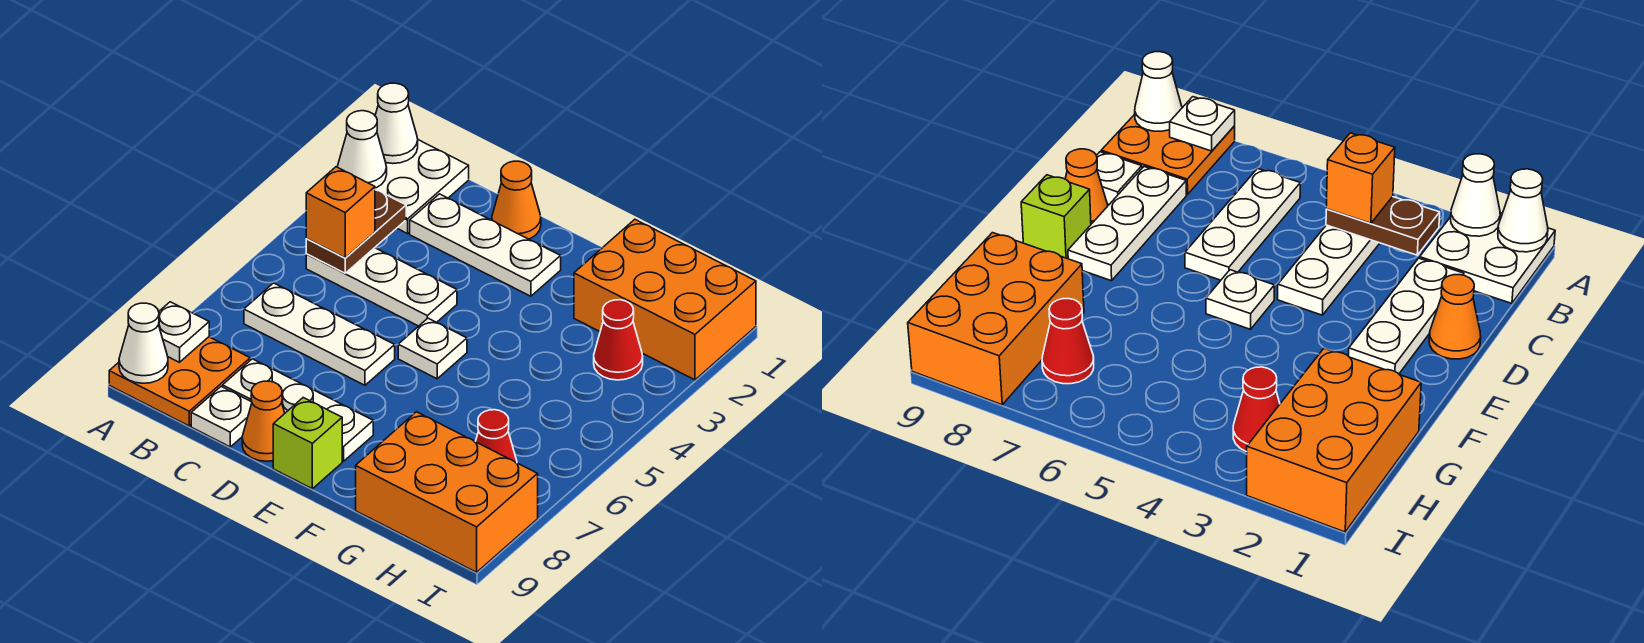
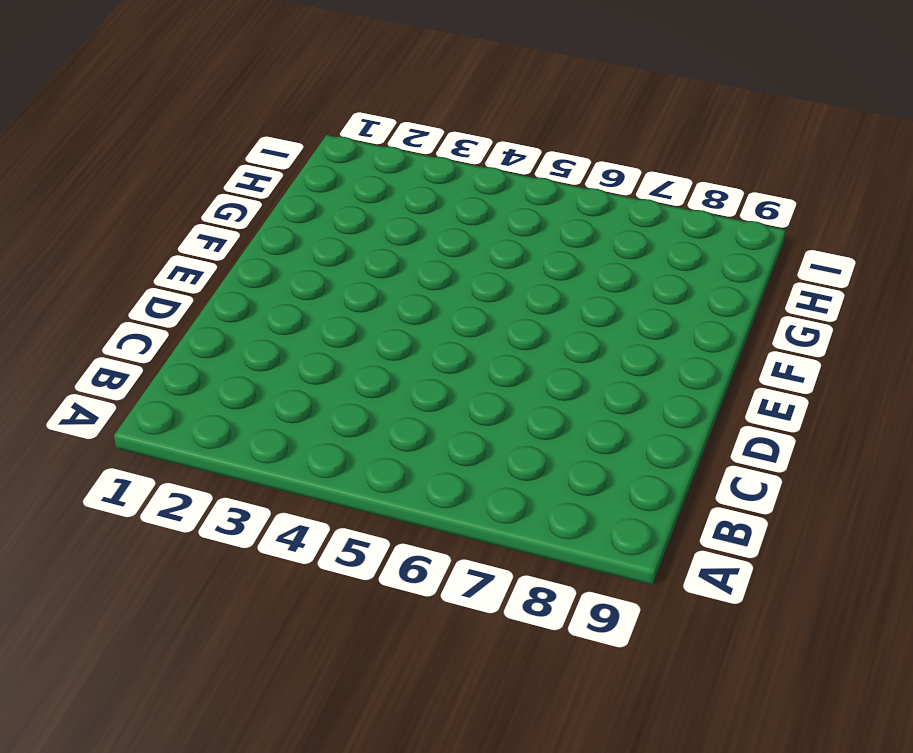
none -> white plate A1:B2 level 1
none -> orange plate A8:B9 level 1
none -> white plate B4:D4 level 1

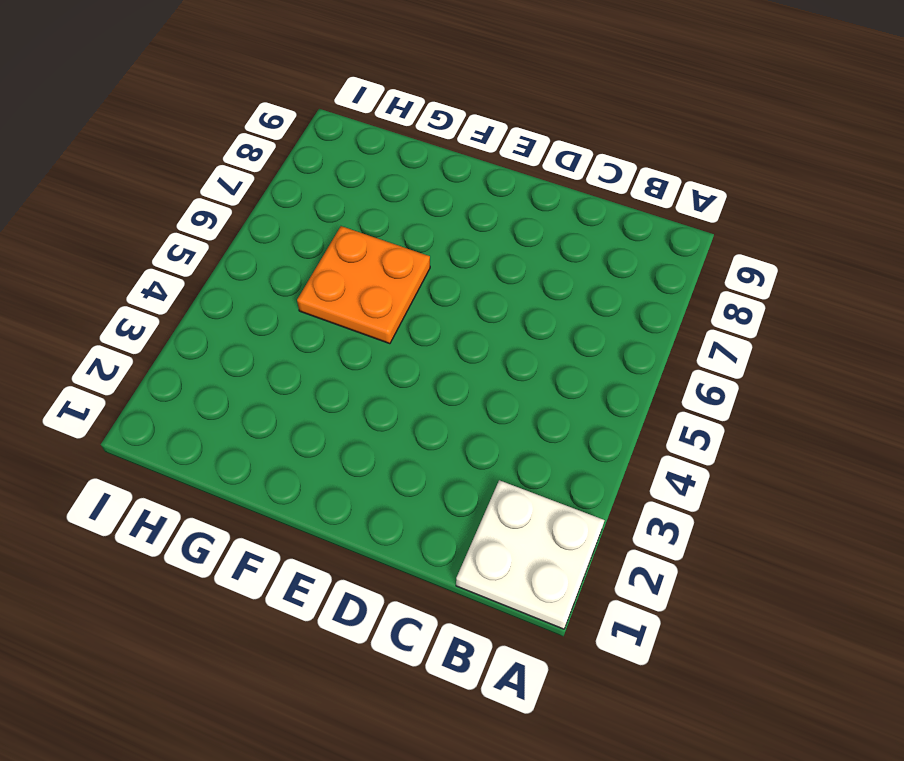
orange plate F5:G6 level 1 -> orange plate A8:B9 level 1
none -> white plate B4:D4 level 1
none -> white plate B6:D6 level 1
none -> white plate C2:E2 level 1

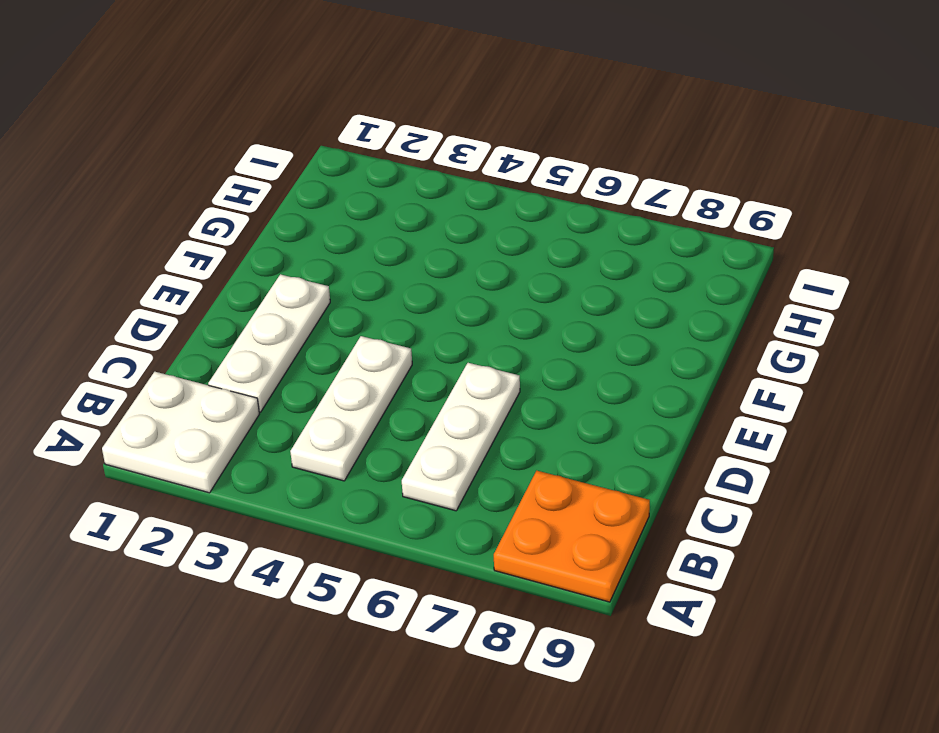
none -> white plate C8:E8 level 1
none -> white plate C9 level 1
none -> orange cone D1 level 1

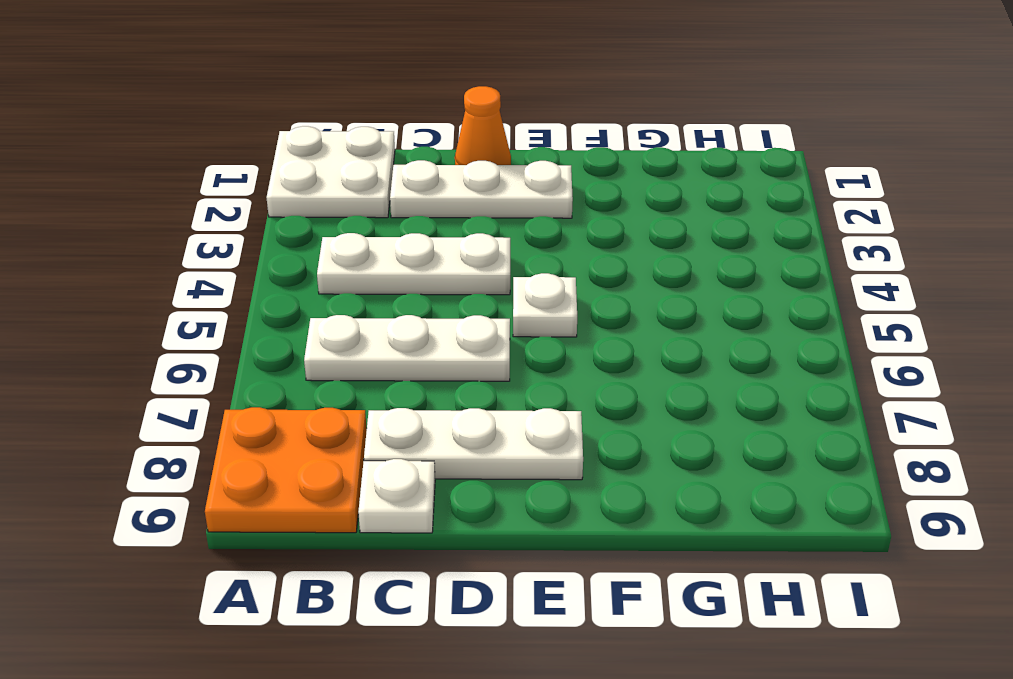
none -> orange cone D9 level 1
none -> lime brick E9 level 1
none -> orange brick G1:I2 level 1

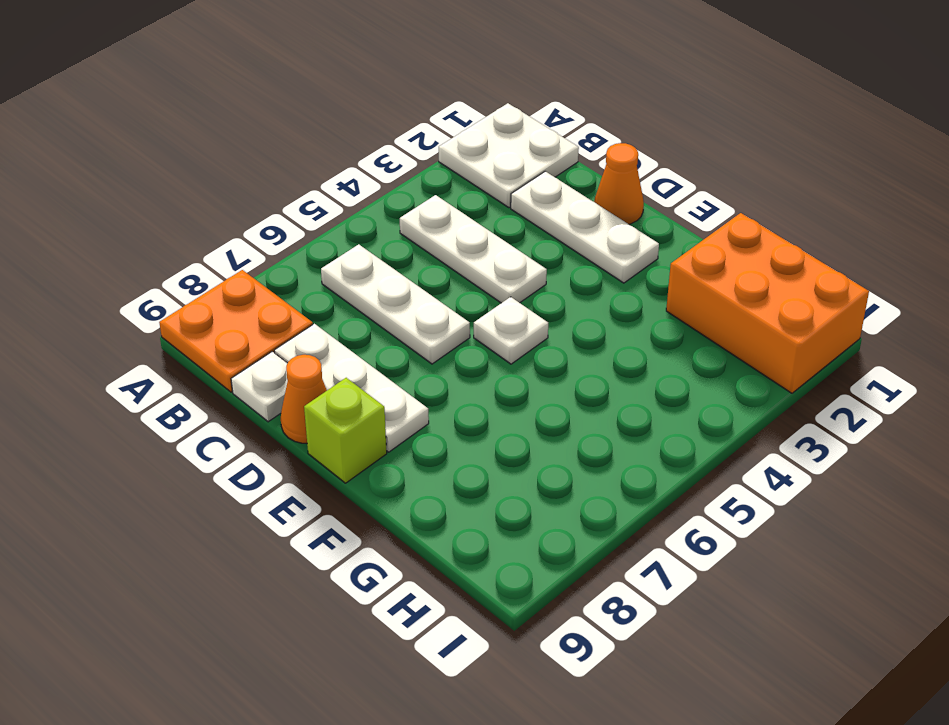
none -> orange brick G8:I9 level 1
none -> red cone H3 level 1
none -> red cone H7 level 1

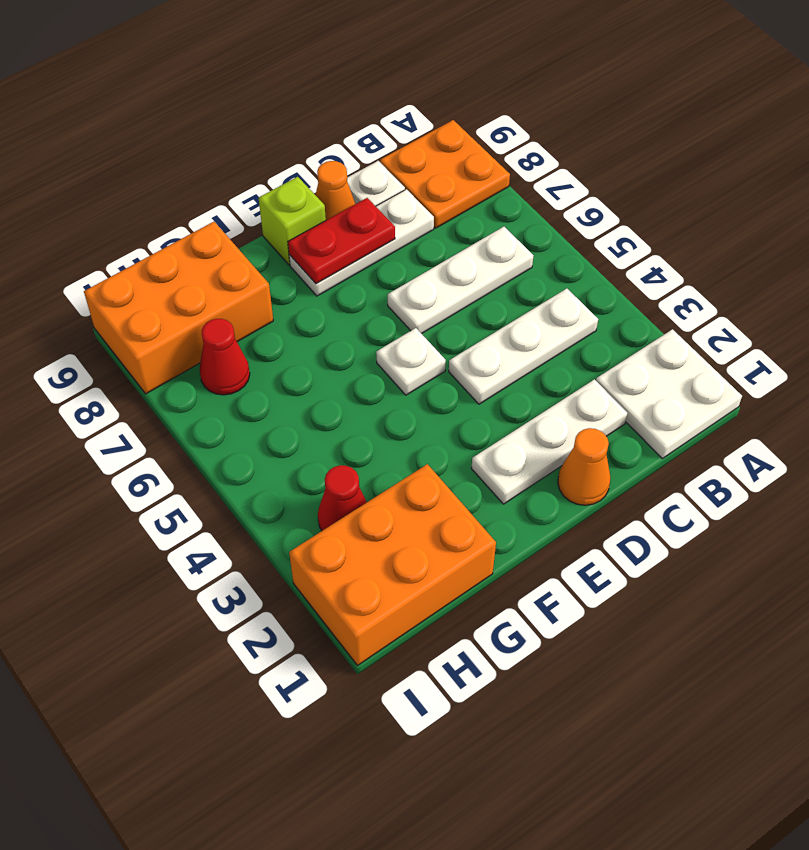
red plate D8:E8 level 2 -> none
none -> white cone A1 level 2
none -> white cone A2 level 2
none -> white plate A8 level 2

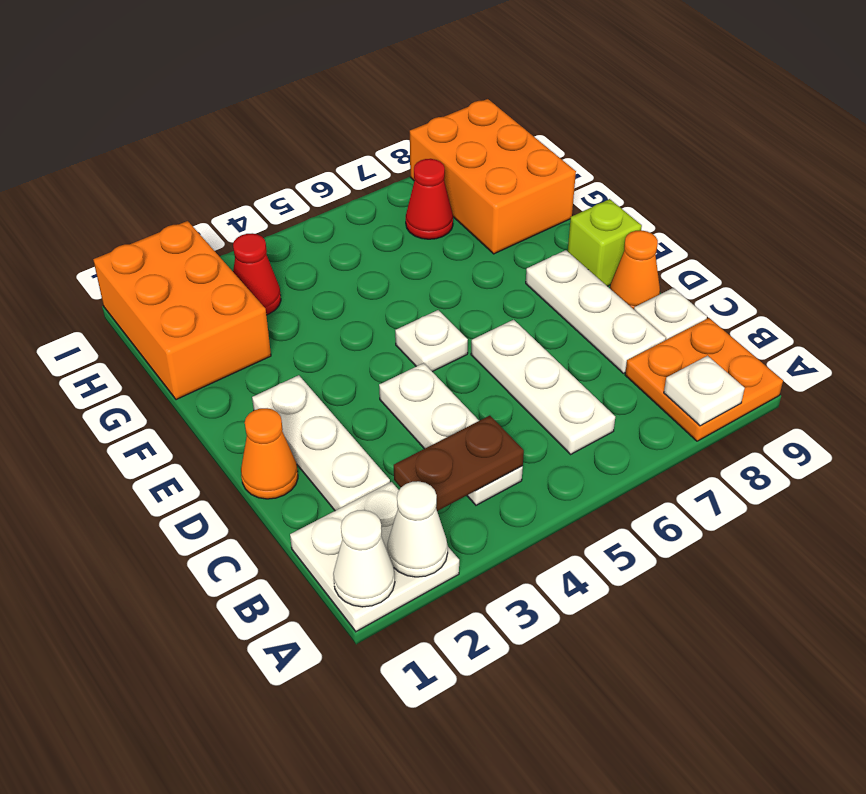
none -> white cone A9 level 2
none -> orange brick B4 level 3

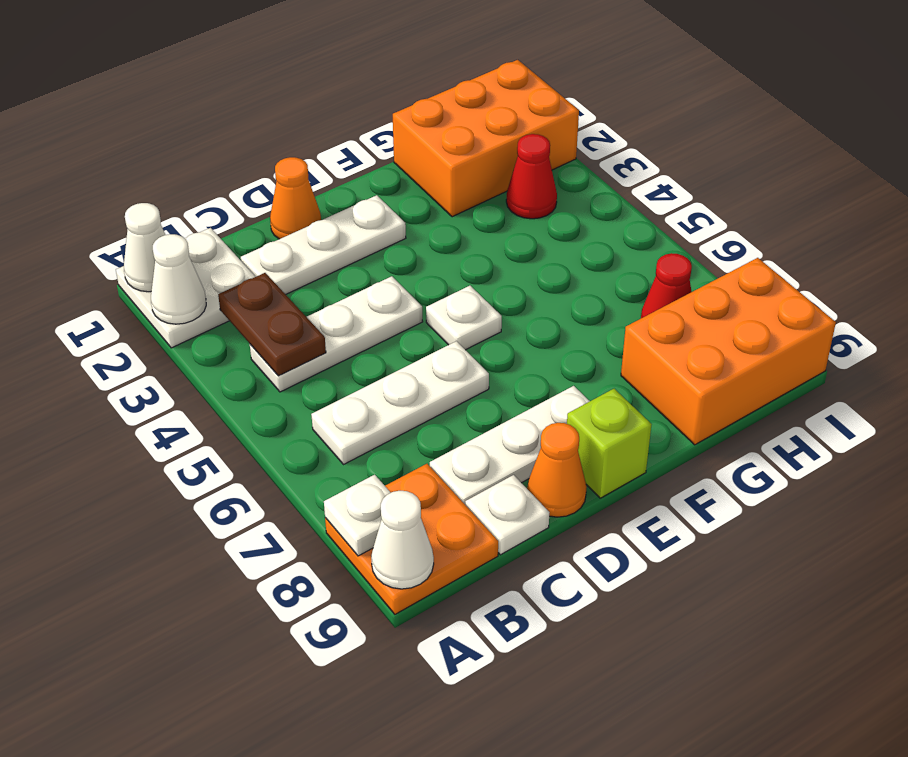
none -> orange brick B4 level 3

